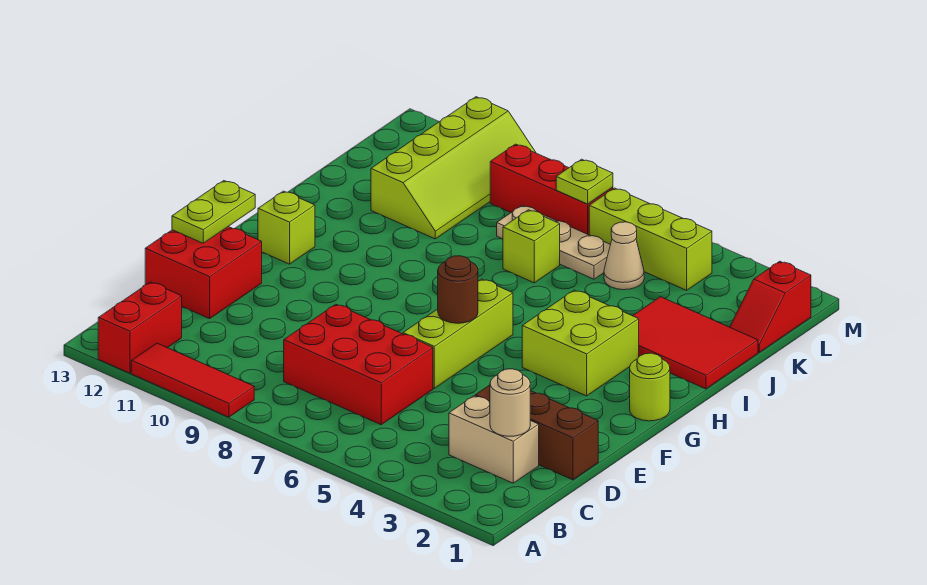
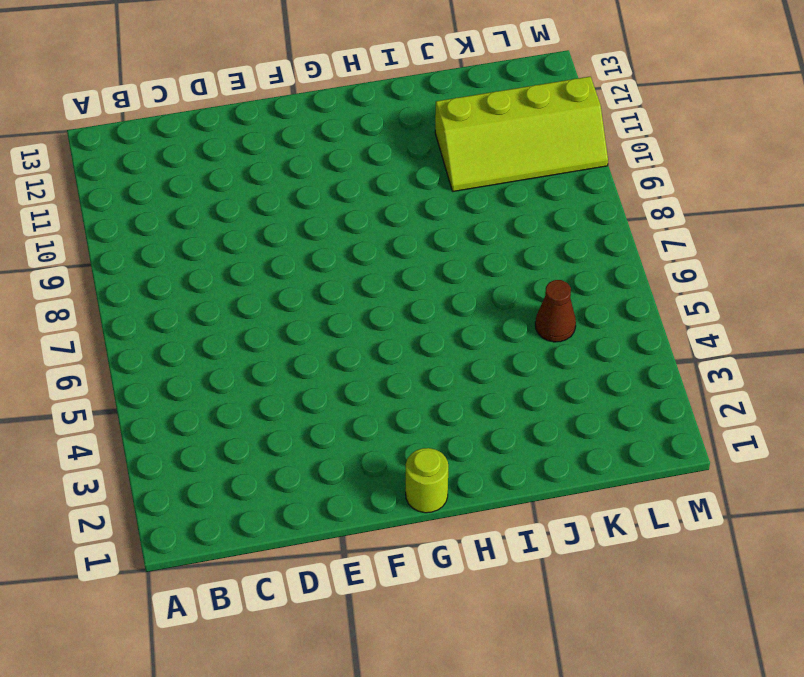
brown cone K5 level 1 -> tan cone K5 level 1
none -> red tile A9:A11 level 1
none -> red brick A12:B12 level 1
none -> tan brick C2:C3 level 1

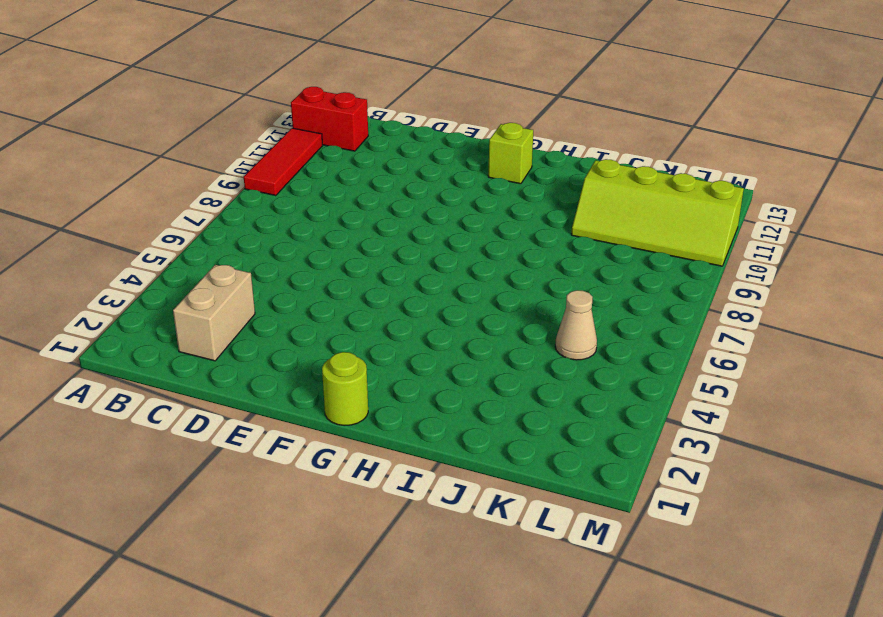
none -> red brick C6:D8 level 1
none -> brown brick D1:D3 level 1
none -> red brick D12:E13 level 1

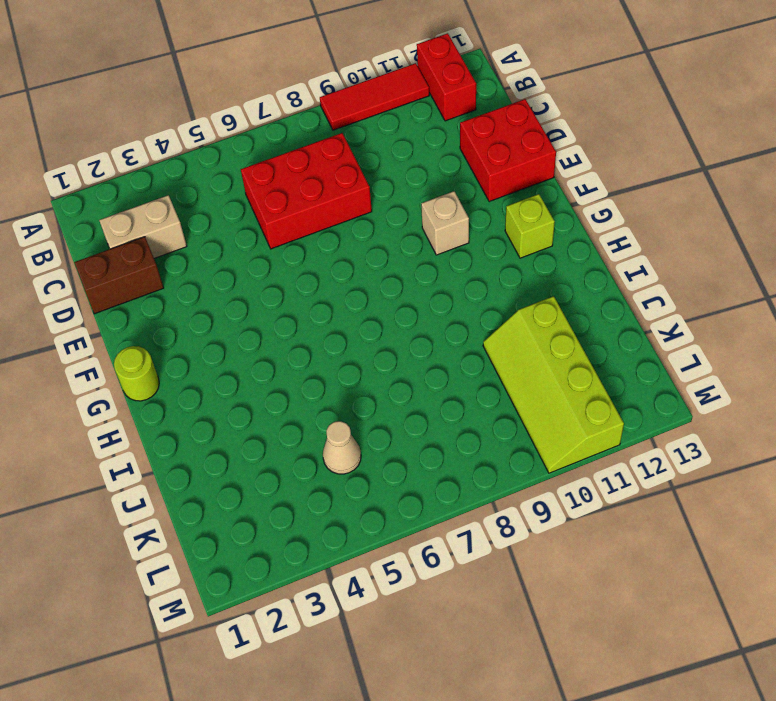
brown brick D1:D2 level 1 -> brown brick D1:D3 level 1
tan brick F10 level 1 -> none
none -> lime brick E6:G6 level 1
none -> lime brick G3:H4 level 1
none -> red tile I1:J3 level 1

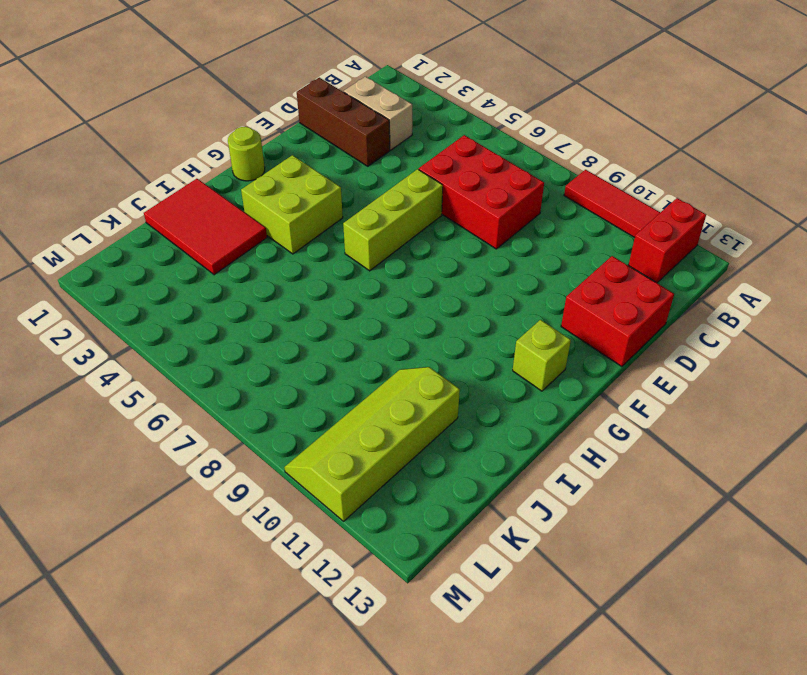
none -> lime brick J7 level 1
none -> red slope K1:L1 level 1 top L
none -> tan cone K5 level 1

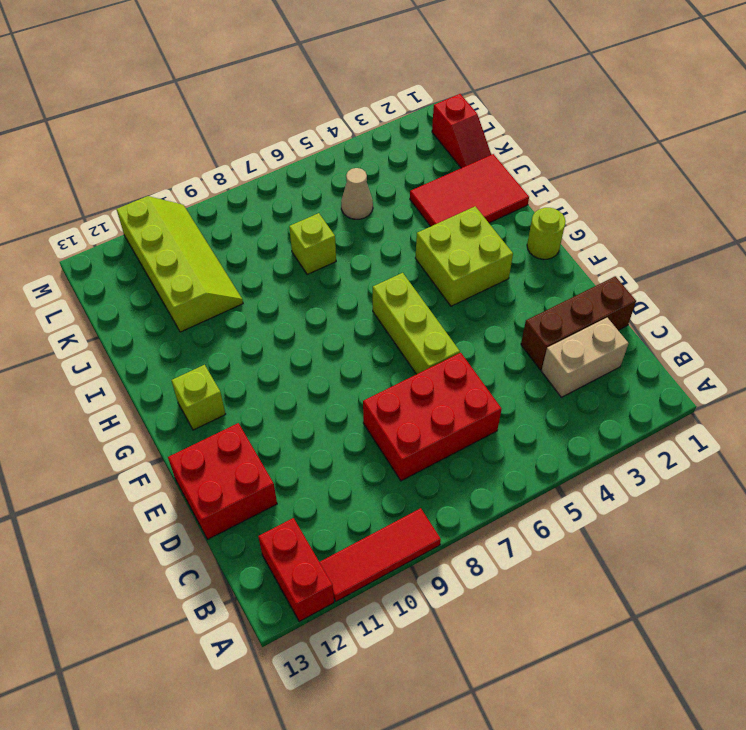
none -> tan plate K6:K8 level 1
none -> lime brick L4:L6 level 1
none -> red brick L7:L9 level 1

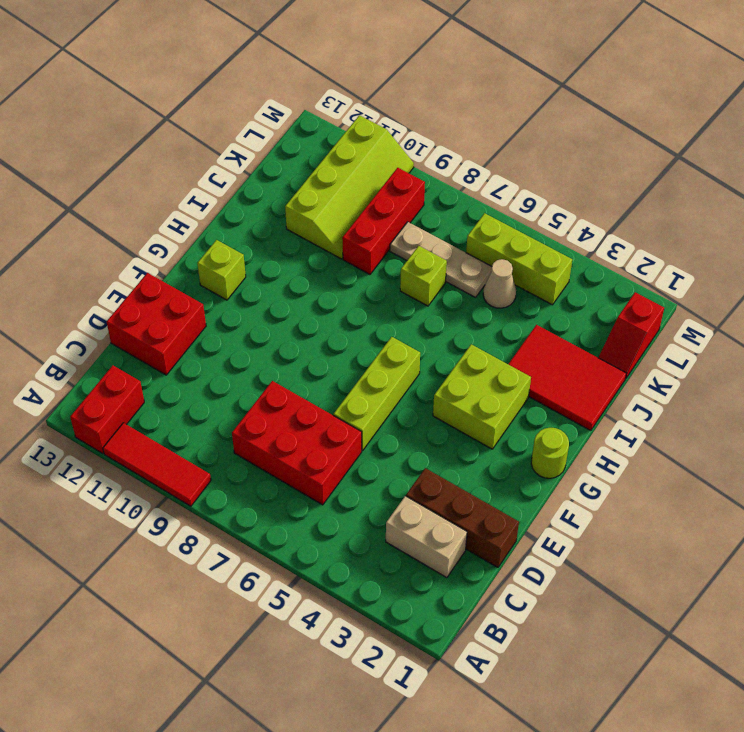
red brick J9:L9 level 1 -> red brick L7:L9 level 1
none -> tan round brick C2 level 2
none -> lime plate E13:F13 level 2
none -> brown round brick F6 level 2

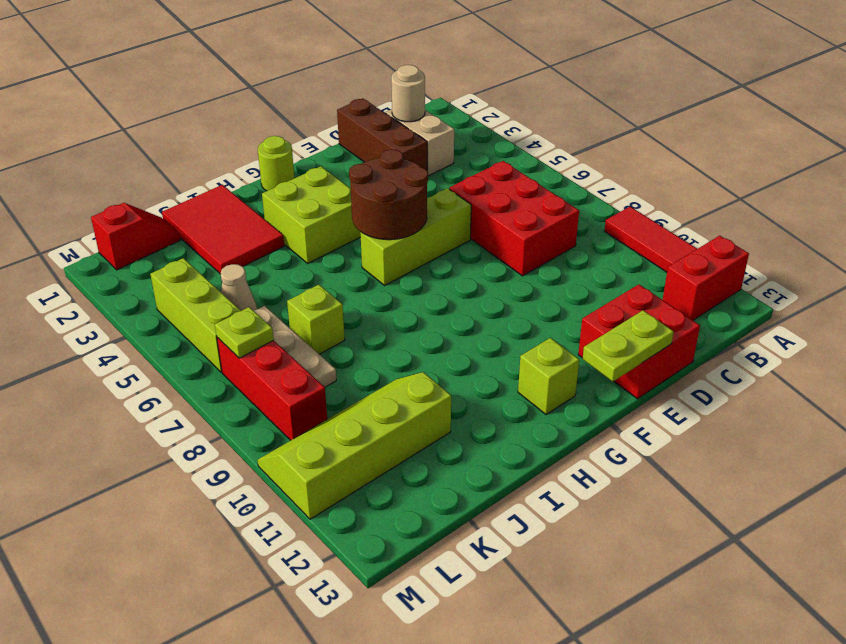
brown round brick F5:G6 level 2 -> brown round brick F6 level 2

